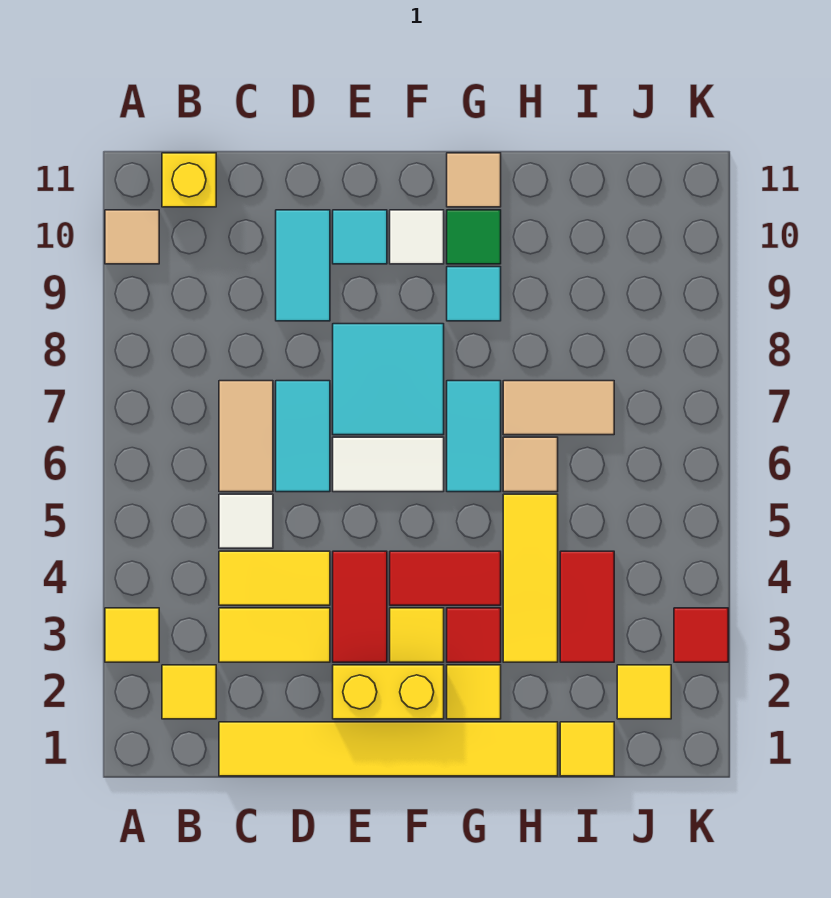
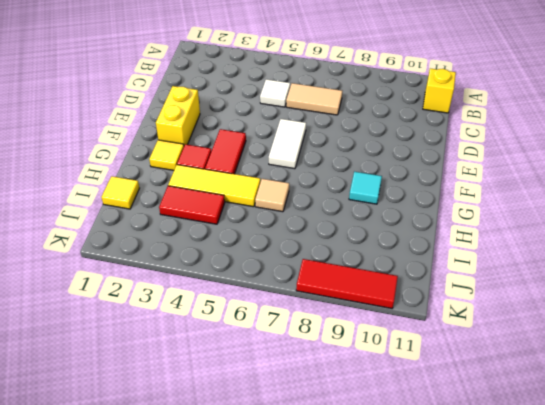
red tile K8:K10 level 1 -> none
none -> yellow tile A3 level 1
none -> tan tile A10 level 1
none -> yellow tile B2 level 1
none -> yellow tile C1:H1 level 1

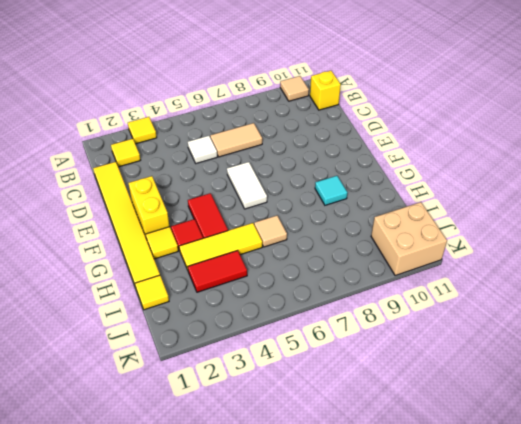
tan brick J10:K11 level 1 -> none
none -> yellow tile C3:D3 level 1
none -> yellow tile C4:D4 level 1
none -> cyan tile D6:D7 level 1
none -> cyan tile D9:D10 level 1

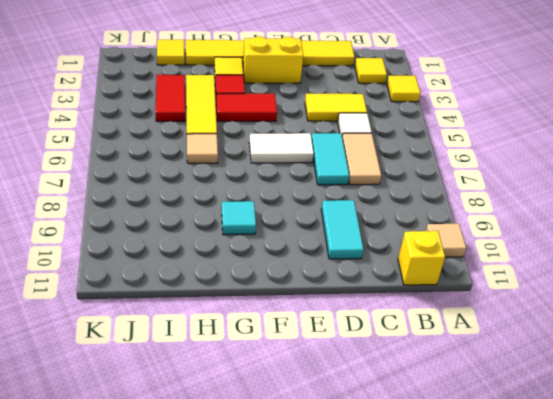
none -> yellow tile C3:D3 level 1
none -> red tile E3:E4 level 1
none -> cyan tile E7:F8 level 1
none -> cyan tile E10 level 1

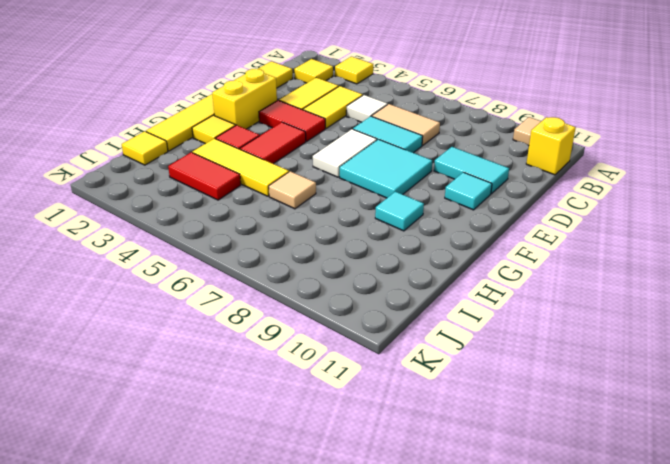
none -> yellow tile F3 level 1
none -> white tile F10 level 1
none -> cyan tile G6:G7 level 1
none -> green tile G10 level 1

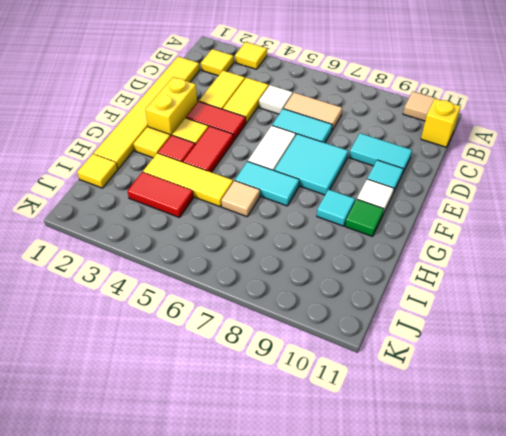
none -> tan tile G11 level 1
none -> tan tile H7:I7 level 1
none -> yellow tile J2 level 1
none -> red tile K3 level 1

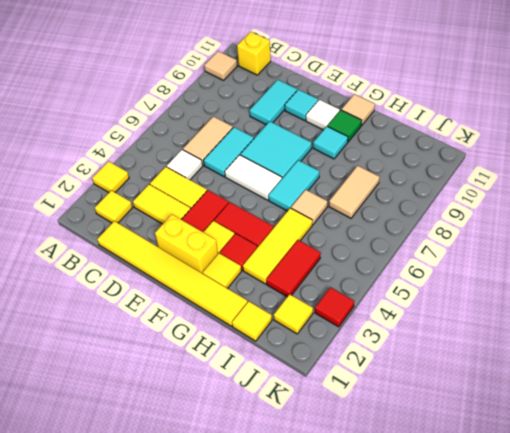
tan tile I7:I8 level 1 -> tan tile H7:I7 level 1

